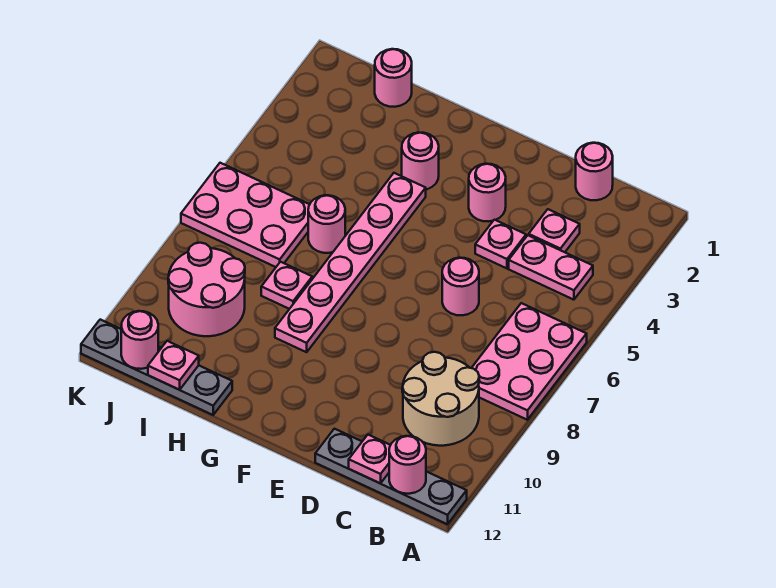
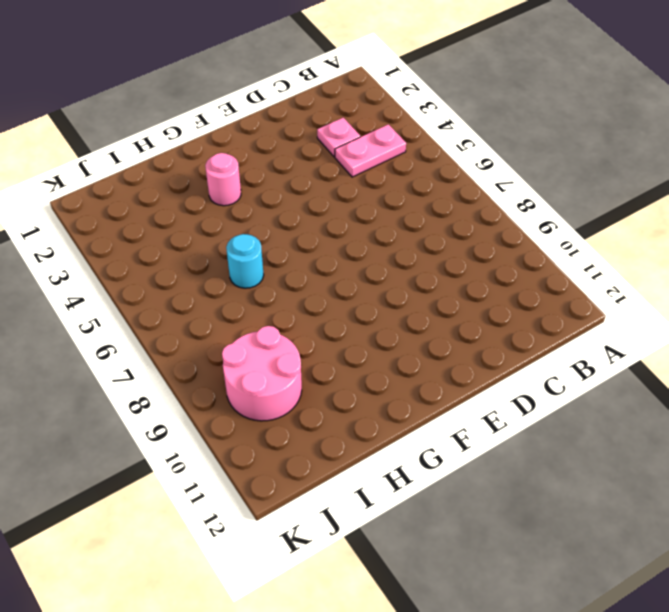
cyan round brick H6 level 1 -> pink round brick H6 level 1
none -> pink plate A6:B8 level 1
none -> grey plate A12:D12 level 1
none -> tan round brick B9:C10 level 1

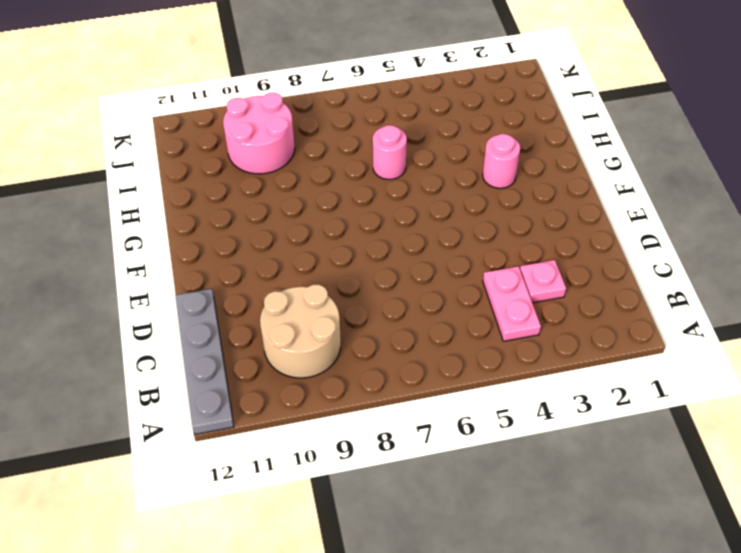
none -> pink plate A6:B8 level 1
none -> pink round brick C1 level 1
none -> pink plate D4 level 1

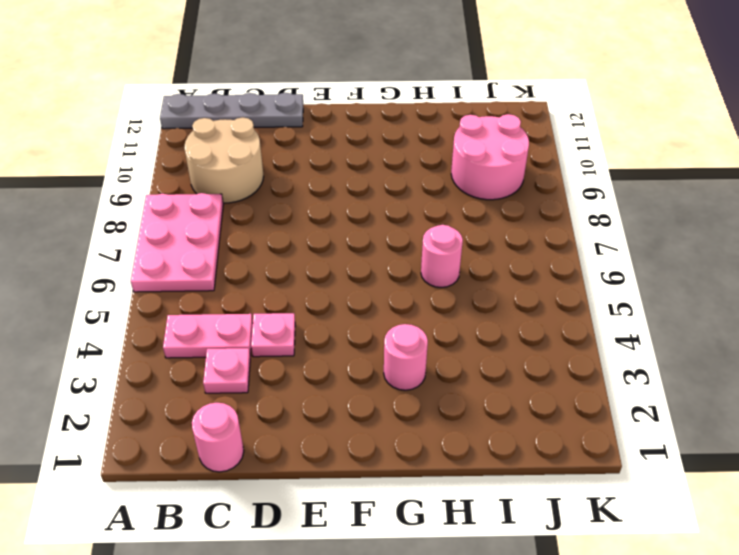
none -> pink round brick D6 level 1
none -> pink round brick E3 level 1
none -> pink plate G4:G9 level 1

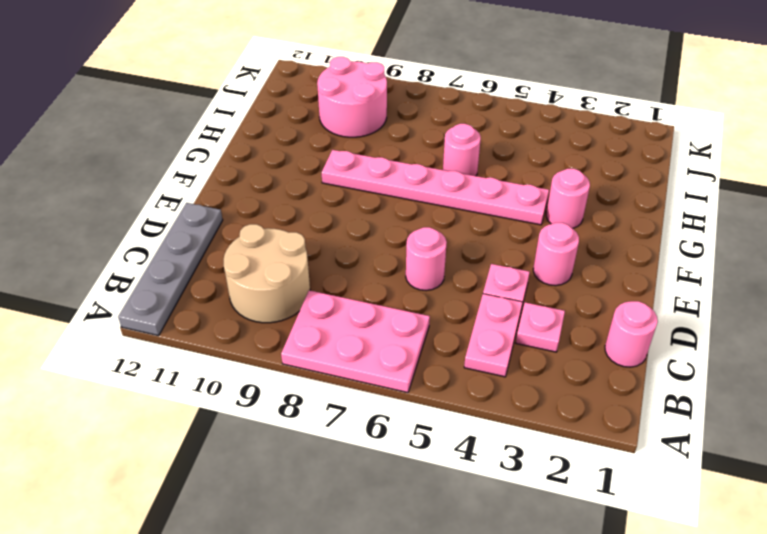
none -> pink plate H8 level 1
none -> grey plate H12:K12 level 1
none -> pink round brick I1 level 1

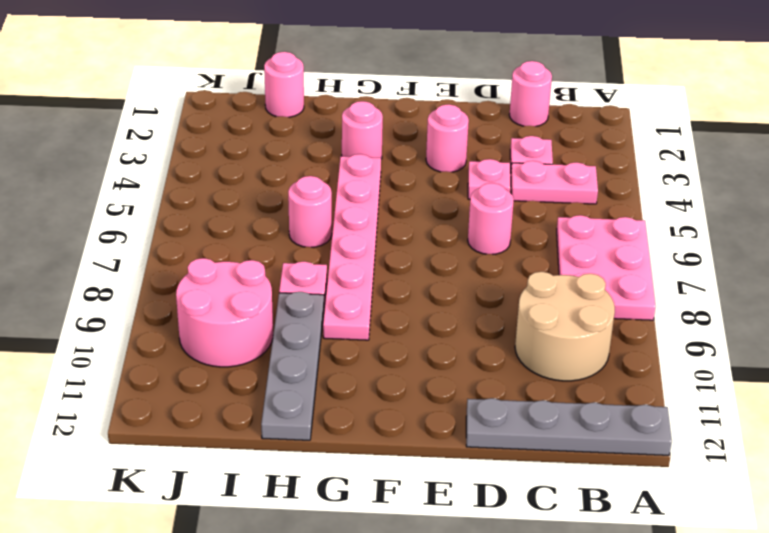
grey plate H9:H12 level 1 -> grey plate H12:K12 level 1
none -> pink plate I6:K7 level 1
none -> pink round brick B12 level 2
none -> pink plate C12 level 2

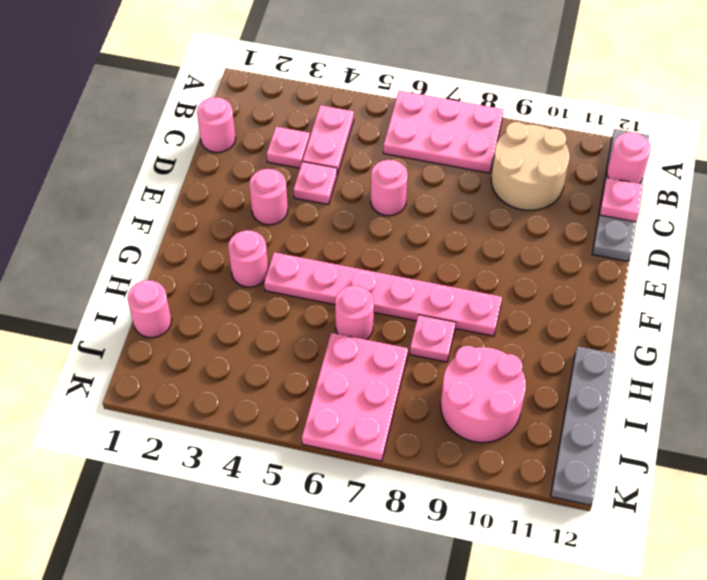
none -> pink plate I12 level 2
none -> pink round brick J12 level 2

